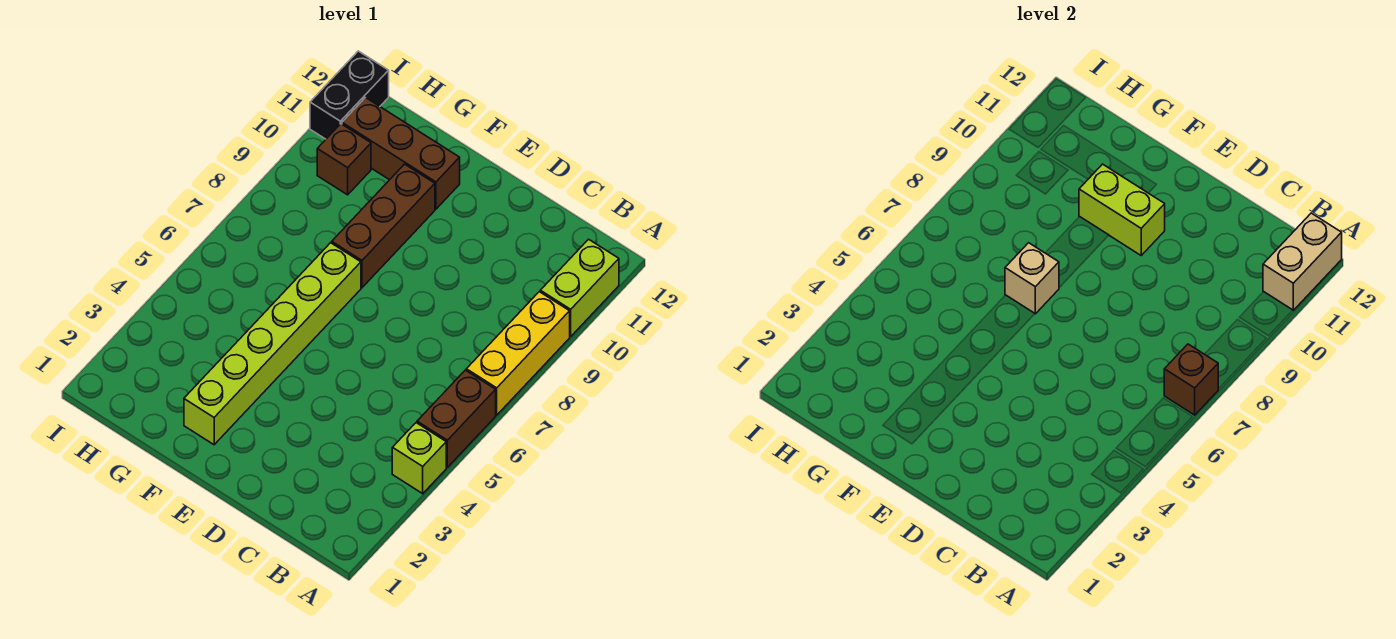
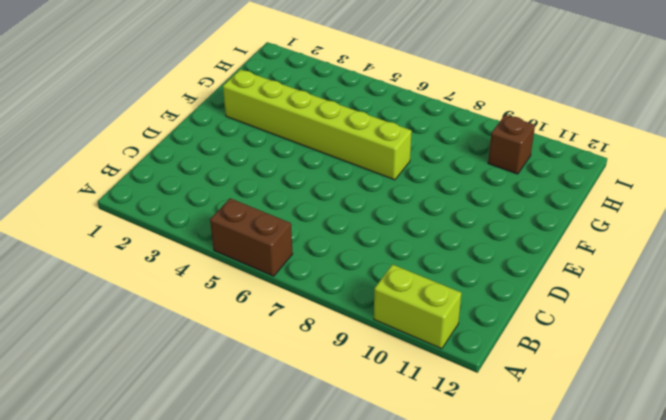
none -> lime brick A4 level 1
none -> yellow brick A7:A9 level 1
none -> brown brick F8:F10 level 1

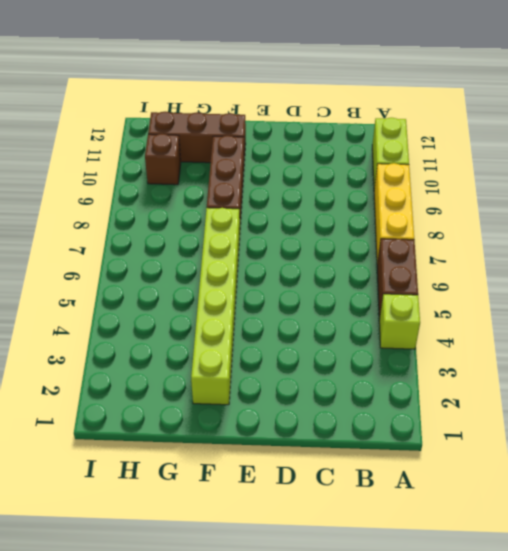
none -> black brick I11:I12 level 1
none -> brown brick A7 level 2
none -> tan brick A11:A12 level 2

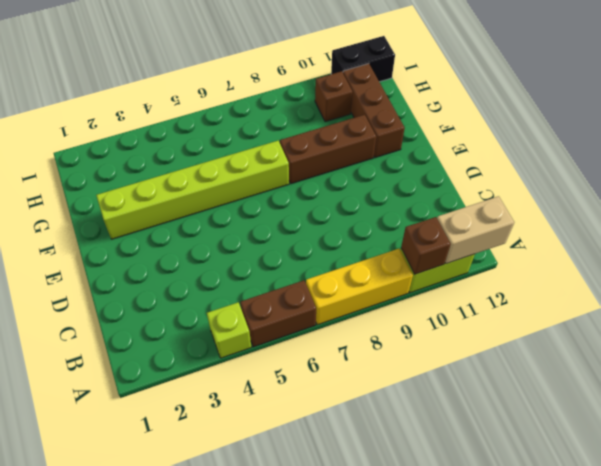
brown brick A10 level 2 -> brown brick A7 level 2
none -> lime brick E10:F10 level 2
none -> tan brick F7 level 2

